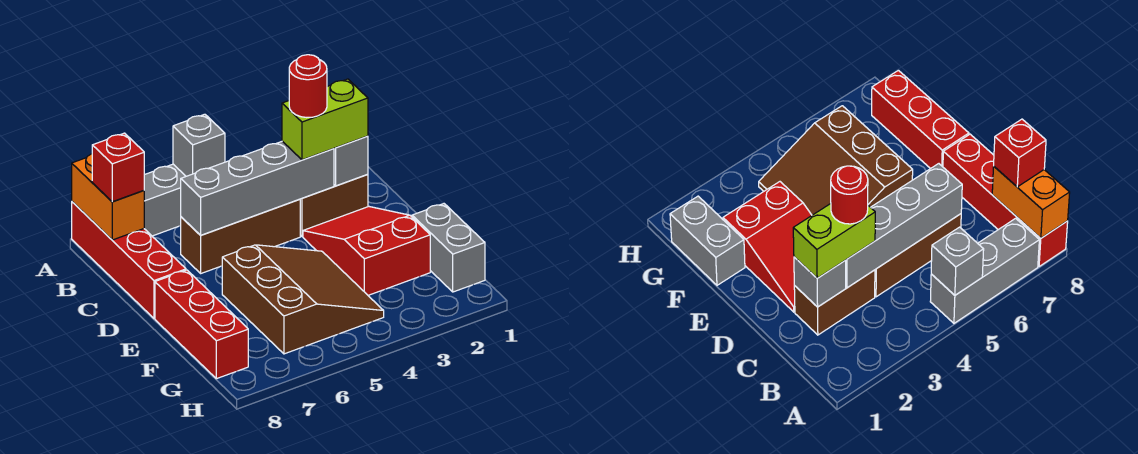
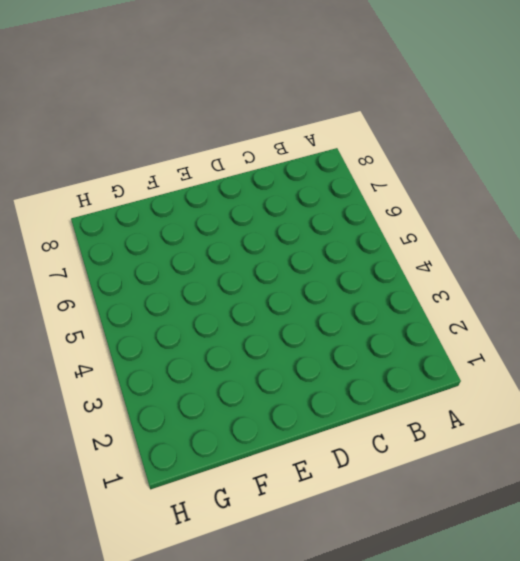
none -> grey brick A5:A7 level 1
none -> red brick A8:D8 level 1
none -> brown brick C2:C3 level 1

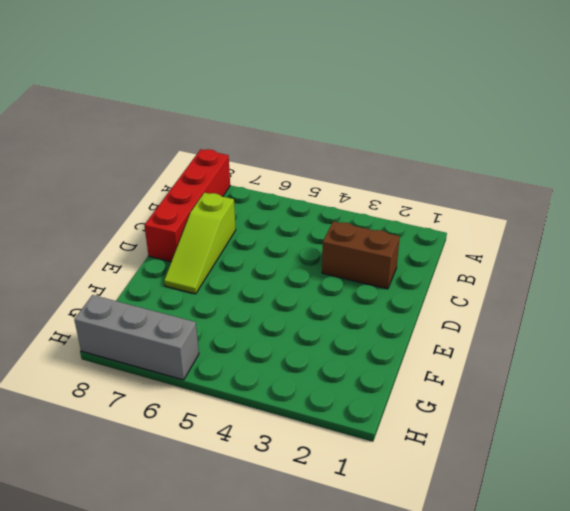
lime slope C7:E7 level 1 top C -> none
grey brick H6:H8 level 1 -> grey brick A5:A7 level 1
none -> brown brick C4:C6 level 1
none -> red slope D2:F3 level 1 top F
none -> brown slope E4:G6 level 1 top 6

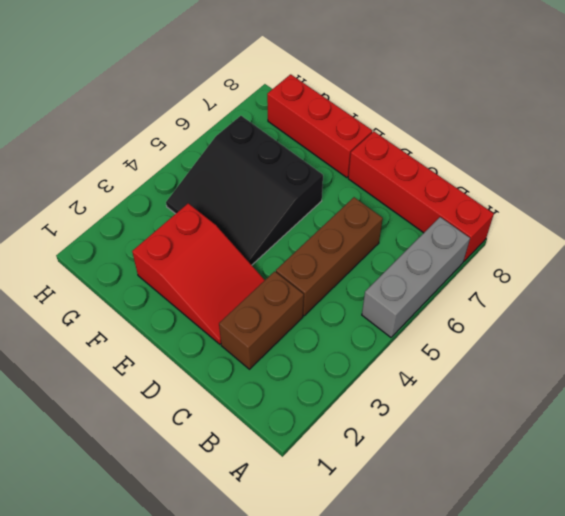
black slope E4:G6 level 1 top 6 -> brown slope E4:G6 level 1 top 6
none -> grey brick F1:G1 level 1
none -> grey brick A5 level 2
none -> orange brick A8:B8 level 2

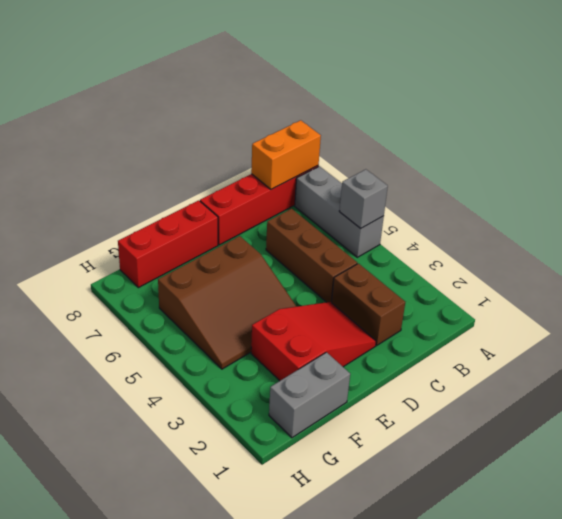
none -> grey brick C2 level 2
none -> grey brick C3:C6 level 2
none -> red brick B8 level 3

